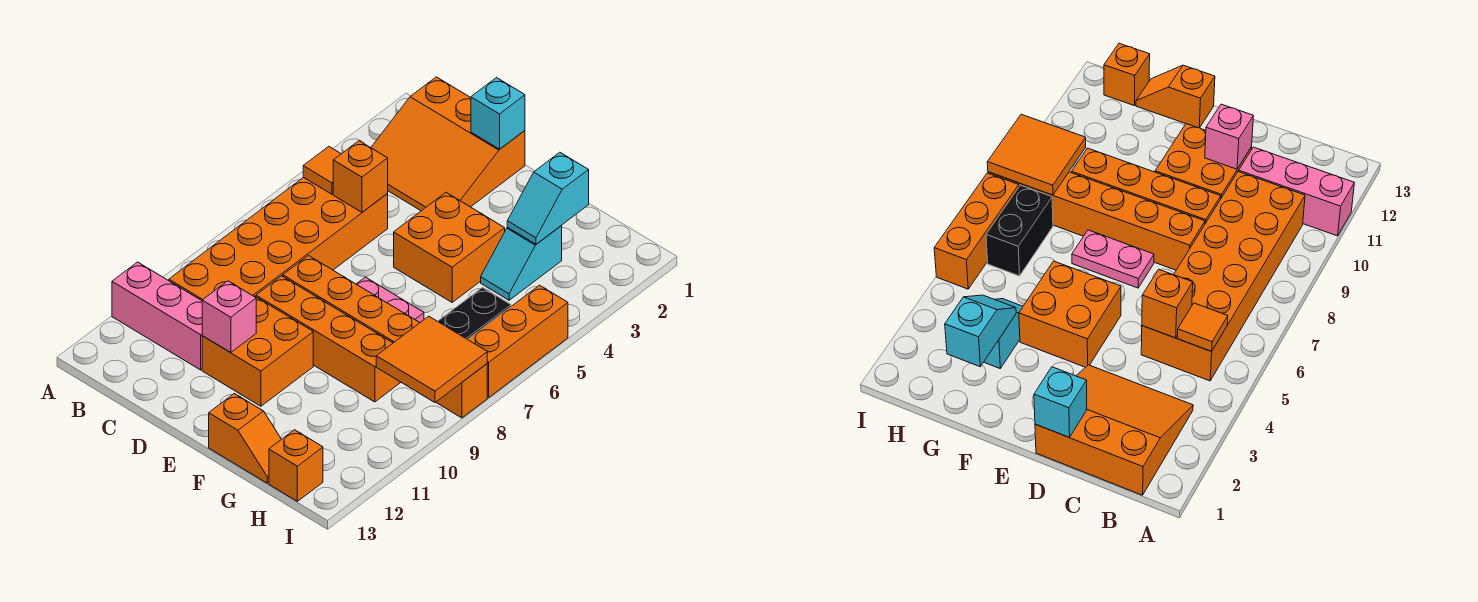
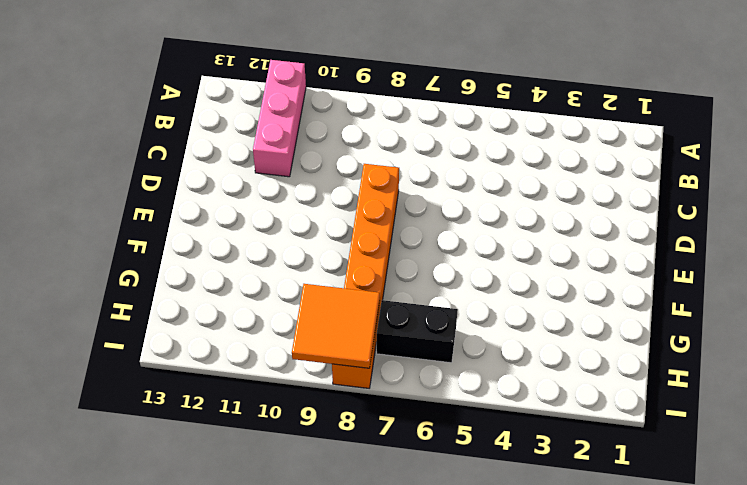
none -> orange slope B1:D3 level 1 top 1
none -> orange brick B5:C10 level 1
none -> orange brick D9:G9 level 1

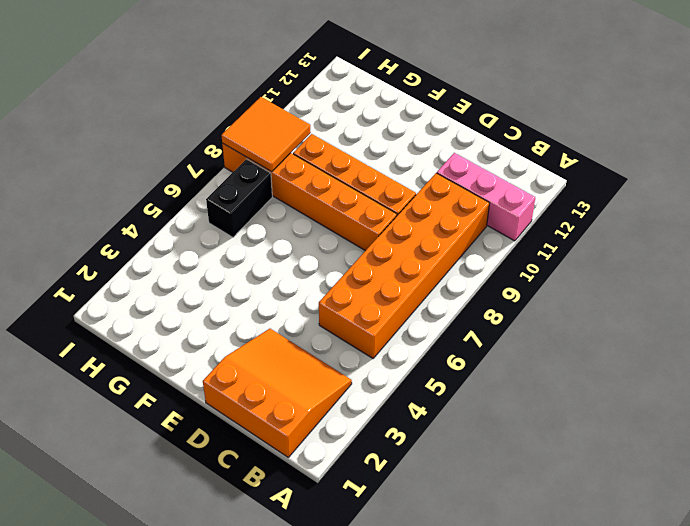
none -> orange brick D10:E11 level 1
none -> orange brick E4:F5 level 1
none -> pink plate E7:F7 level 1

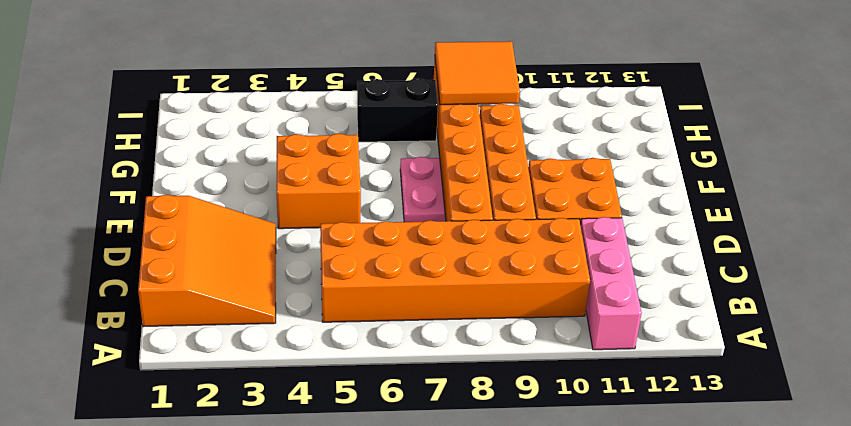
none -> orange slope F13:G13 level 1 top F
none -> cyan slope G3:G4 level 1 top 3
none -> orange brick H13 level 1

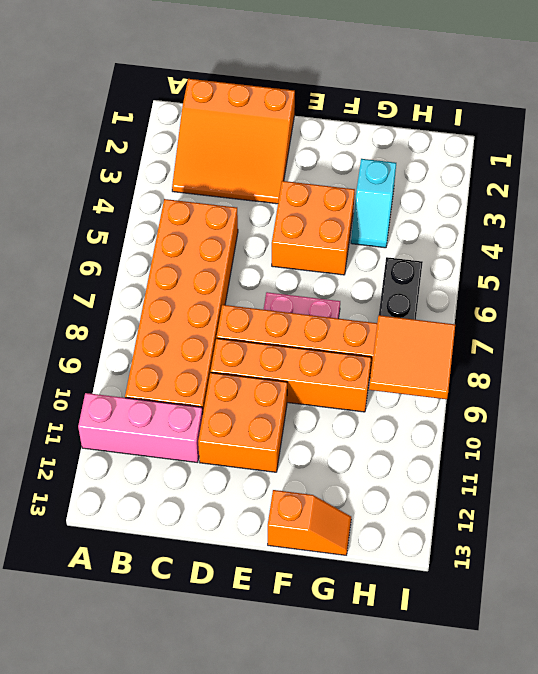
none -> orange brick H13 level 1
none -> orange brick I5:I7 level 1
none -> orange tile B5 level 2

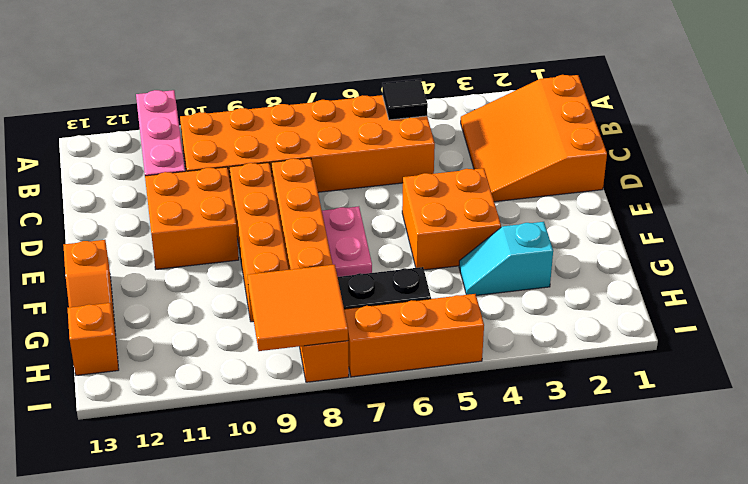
black tile B5 level 2 -> orange tile B5 level 2
none -> orange brick C5 level 2
none -> cyan brick D1 level 2
none -> pink brick D11 level 2

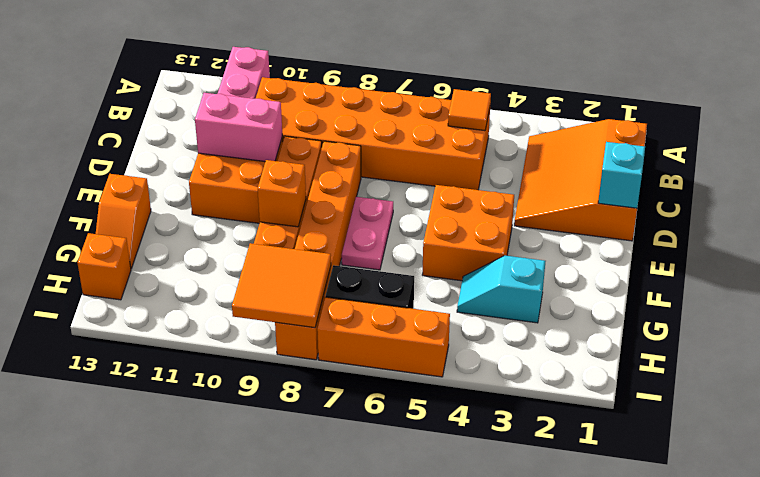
pink brick D10:D11 level 2 -> pink brick D11 level 2
orange brick F9 level 2 -> orange brick C5 level 2
none -> cyan slope G2:G3 level 2 top 2

